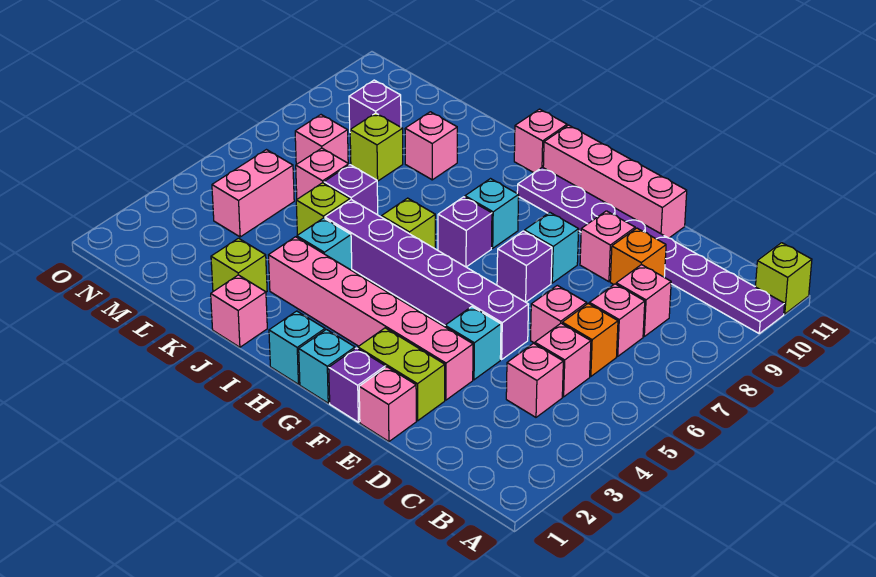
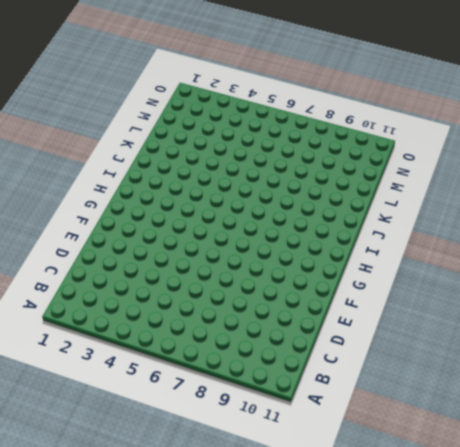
none -> purple plate A10:H10 level 1
none -> lime brick A11 level 1
none -> pink brick C4 level 1
none -> pink brick C5 level 1

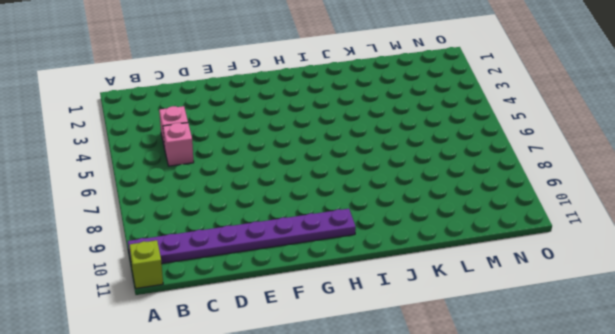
none -> orange brick C6 level 1
none -> pink brick C7 level 1
none -> pink brick C8 level 1
none -> pink brick D6 level 1

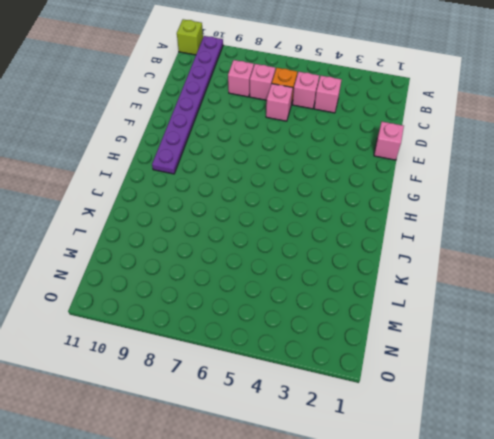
none -> orange brick D9 level 1
none -> lime brick E2:F2 level 1
none -> pink brick E3:J3 level 1
none -> cyan brick E4 level 1

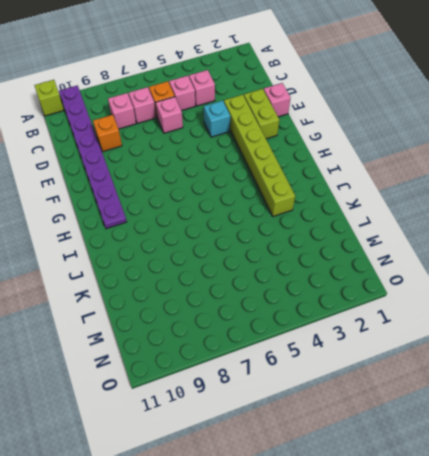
lime brick E3:J3 level 1 -> pink brick E3:J3 level 1
none -> purple brick E5:J5 level 1
none -> pink brick E9 level 1
none -> pink brick E11:H11 level 1
none -> purple brick F1 level 1

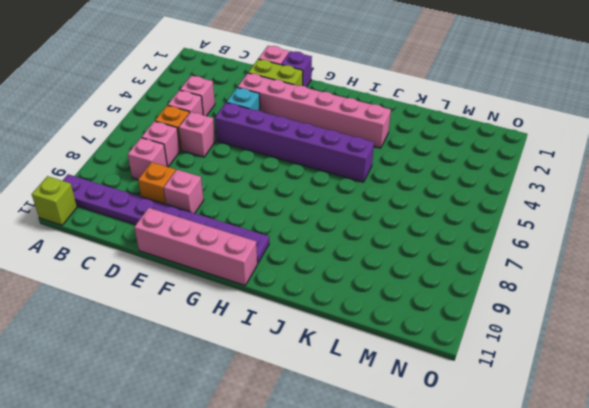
none -> purple brick F7 level 1
none -> cyan brick F8 level 1
none -> cyan brick G1 level 1
none -> cyan brick H1 level 1

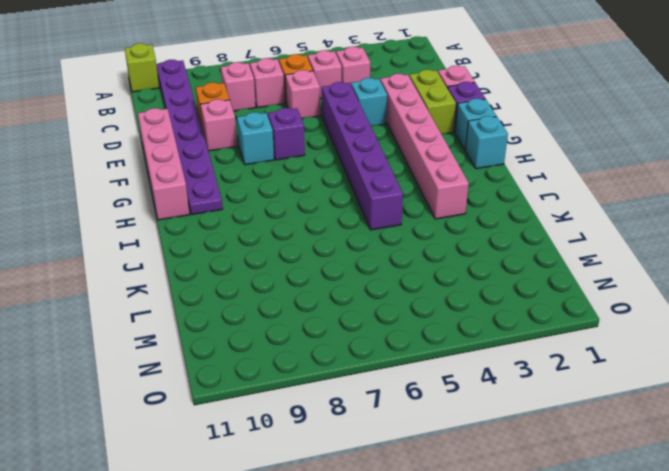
none -> purple brick H7 level 1
none -> cyan brick H8 level 1
none -> lime brick I6 level 1
none -> pink brick I11 level 1

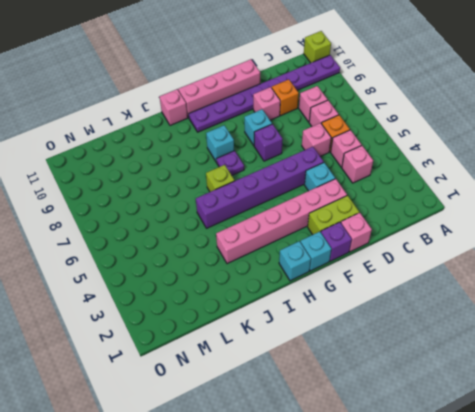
purple plate H7 level 1 -> purple brick H7 level 1
none -> pink brick J1 level 1
none -> cyan brick J4 level 1
none -> lime brick K2 level 1
none -> lime brick K5 level 1

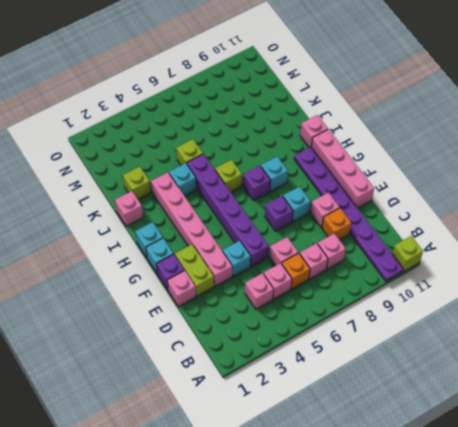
none -> purple brick K6 level 1
none -> pink brick K9 level 1
none -> pink brick L6 level 1
none -> lime brick L8 level 1

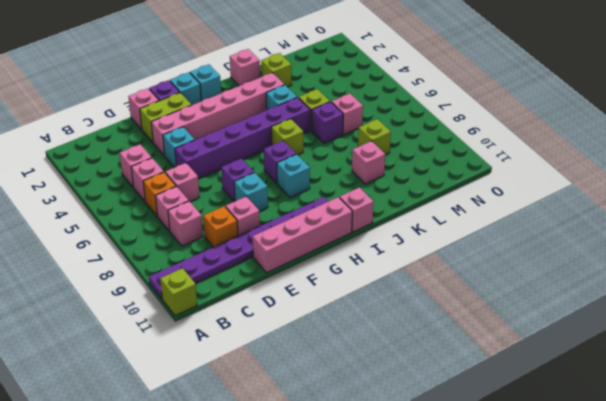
none -> pink brick M4:M5 level 1
none -> pink brick M7 level 1
none -> purple brick M9 level 1

